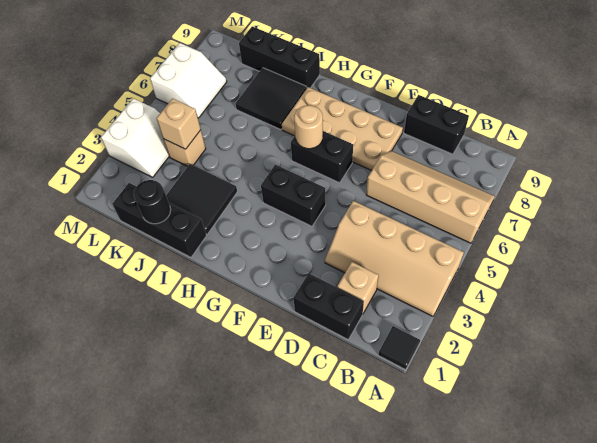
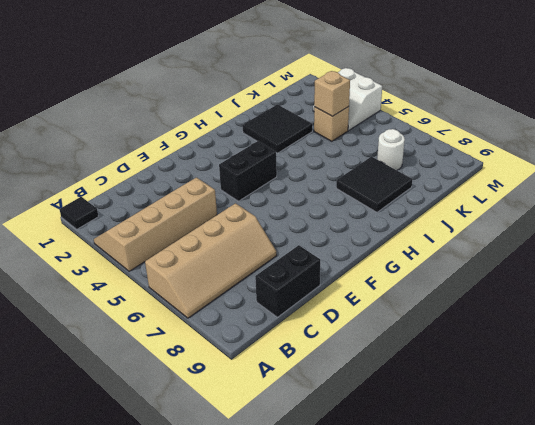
white round brick K7 level 1 -> none
none -> black brick C1:D1 level 1
none -> tan brick C2 level 1
none -> tan plate E7:H8 level 1

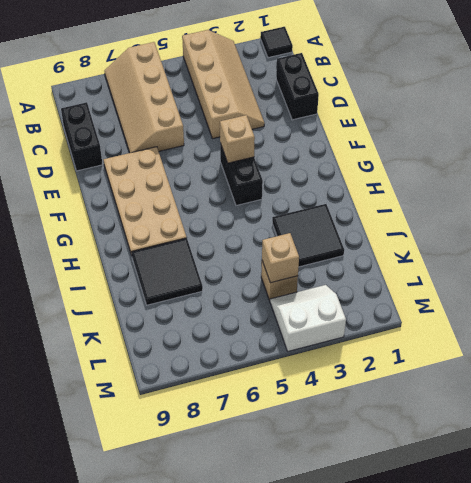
tan brick F4 level 2 -> tan brick C2 level 1
none -> black brick F6:G6 level 1
none -> black brick I1:K1 level 1
none -> black brick I9:K9 level 1

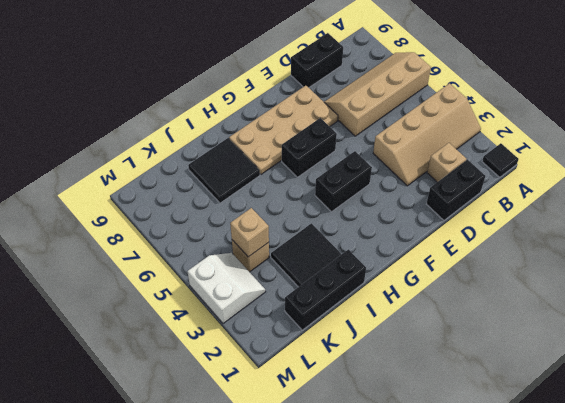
none -> black brick I9:K9 level 1
none -> white slope L6:M7 level 1 top M
none -> tan round brick G6 level 2

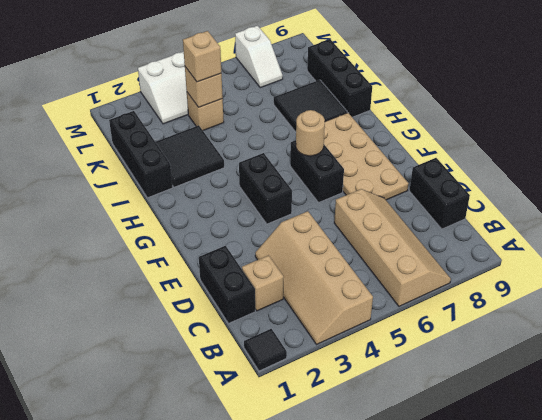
tan brick K4 level 3 -> none
white slope L7:M7 level 1 top M -> white slope L6:M7 level 1 top M
none -> black round brick J1 level 2

